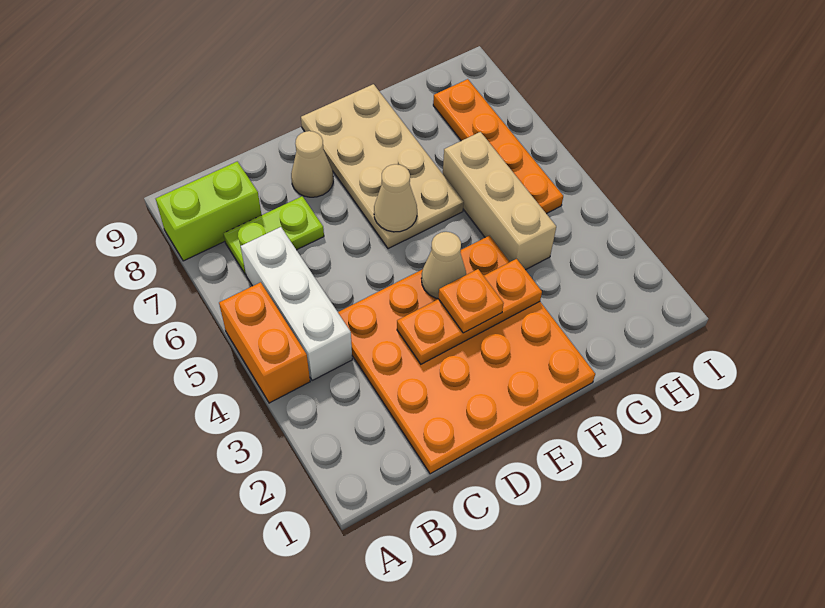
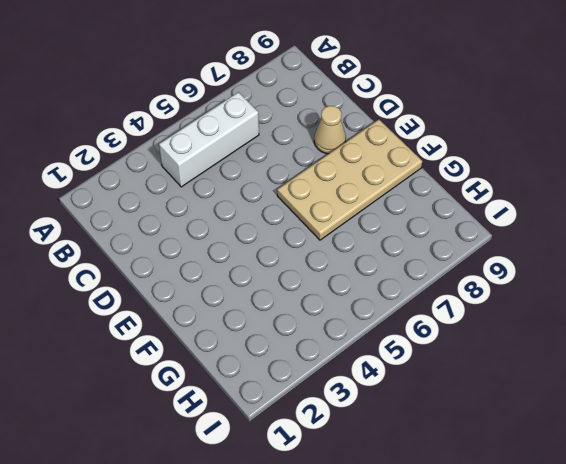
none -> orange brick A4:A5 level 1
none -> lime brick A8:B8 level 1
none -> lime plate B7:C7 level 1

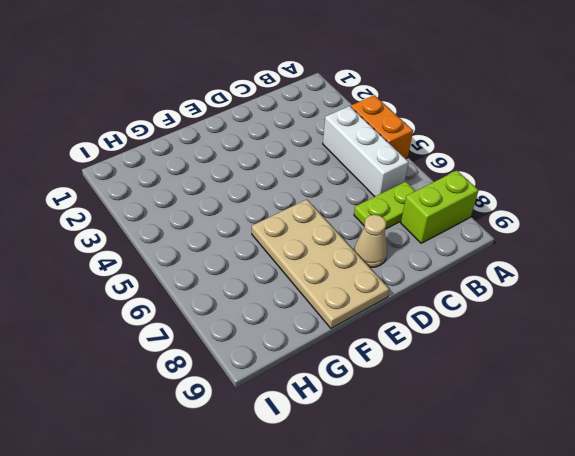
none -> orange plate C1:F4 level 1
none -> tan brick G4:G6 level 1
none -> orange plate H5:H8 level 1

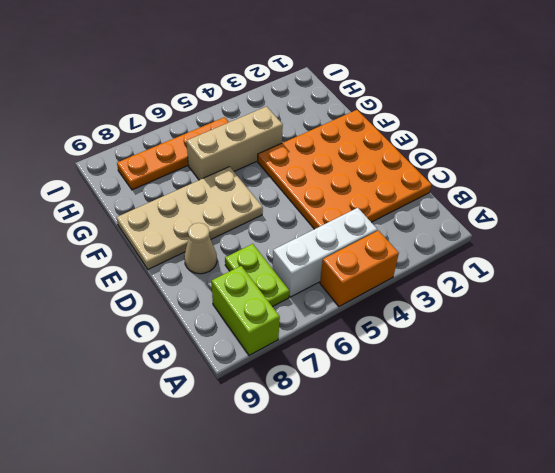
none -> orange plate D3:F3 level 2
none -> tan cone E4 level 2
none -> tan cone E6 level 2

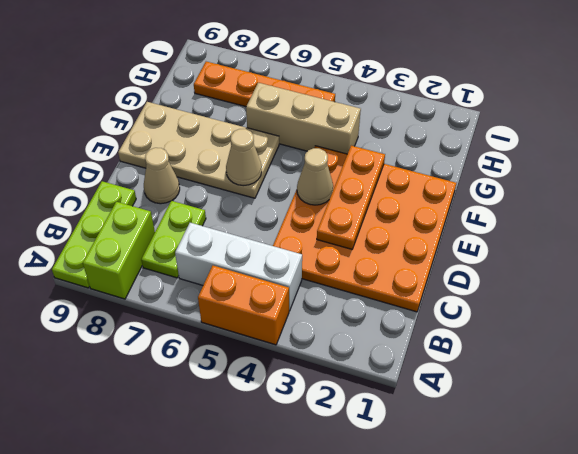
lime plate A9:C9 level 1 -> none
none -> orange plate E3 level 3

